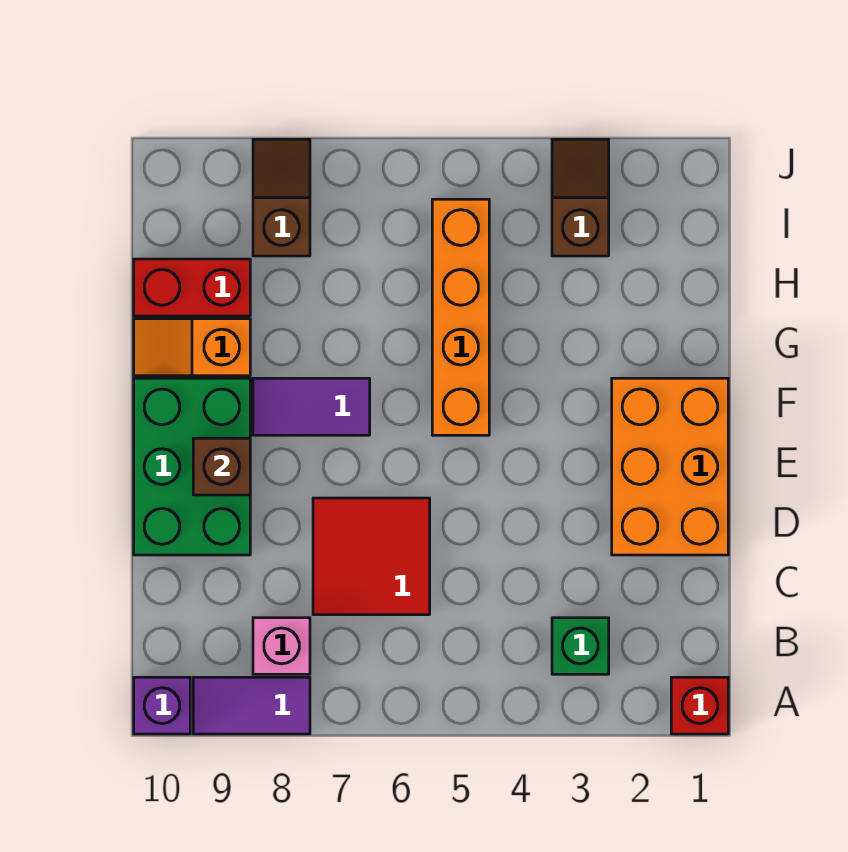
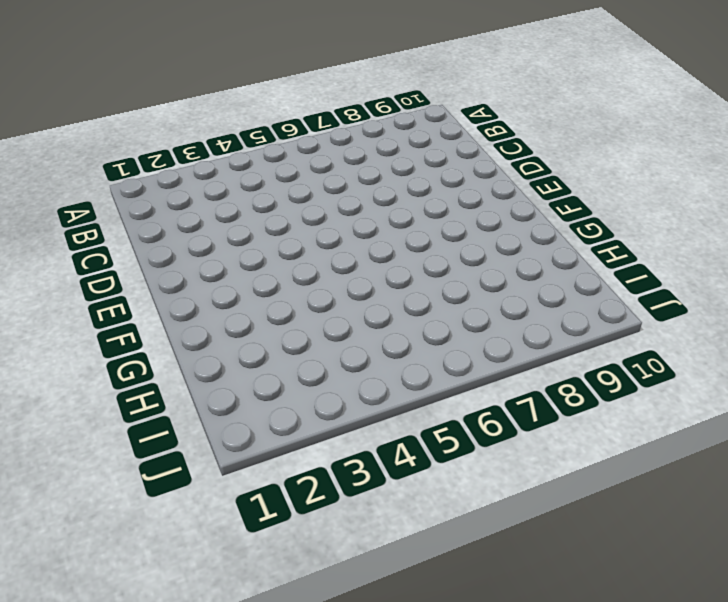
none -> red brick A1 level 1
none -> purple tile A8:A9 level 1
none -> purple brick A10 level 1

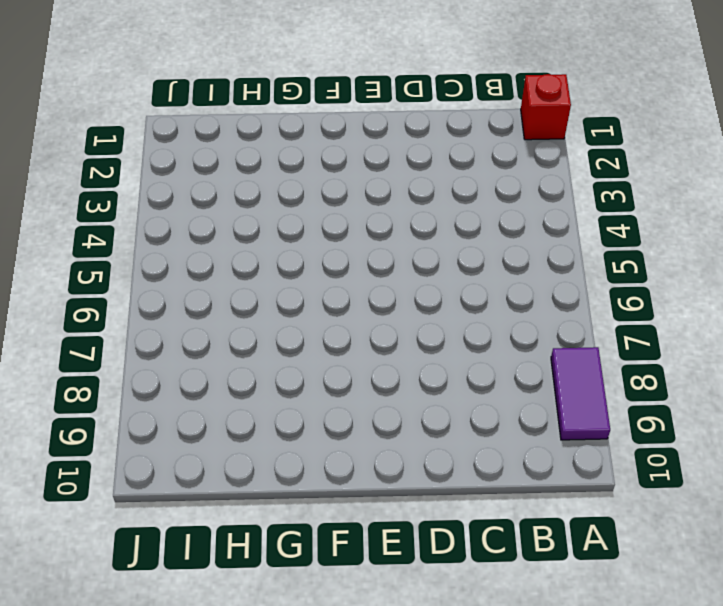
none -> purple brick A10 level 1
none -> green brick B3 level 1
none -> pink brick B8 level 1

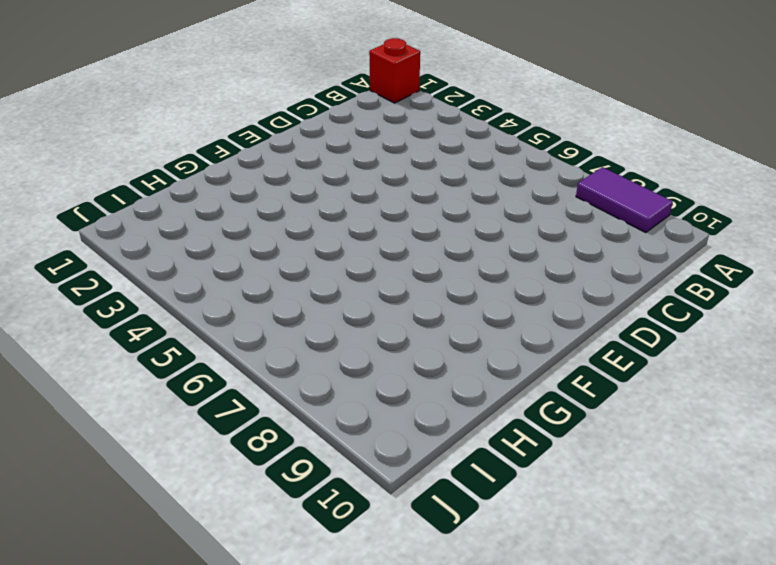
none -> purple brick A10 level 1
none -> green brick B3 level 1
none -> pink brick B8 level 1

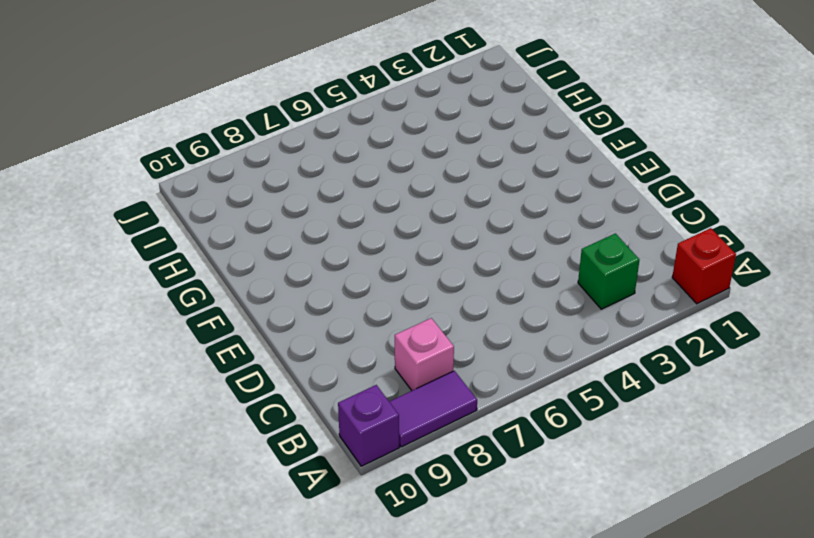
none -> red tile C6:D7 level 1
none -> orange brick D1:F2 level 1
none -> green brick D9:F10 level 1

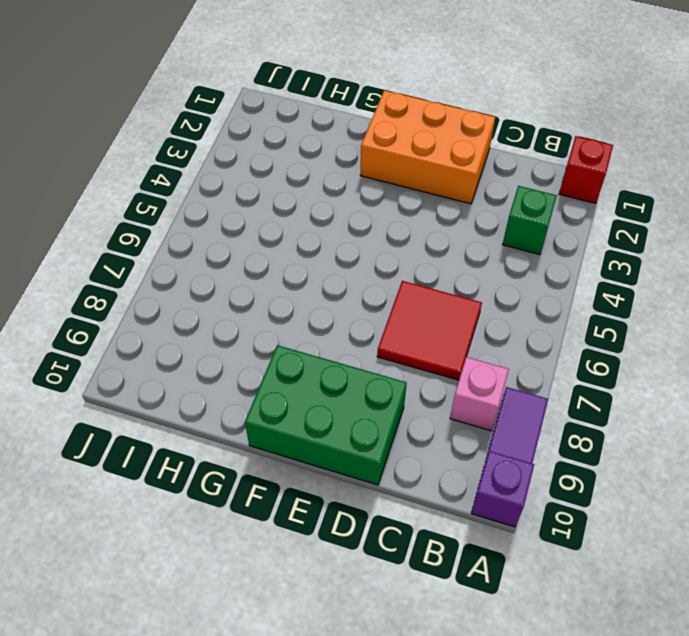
none -> orange brick F5:I5 level 1
none -> purple tile F7:F8 level 1
none -> orange slope G9:G10 level 1 top 9

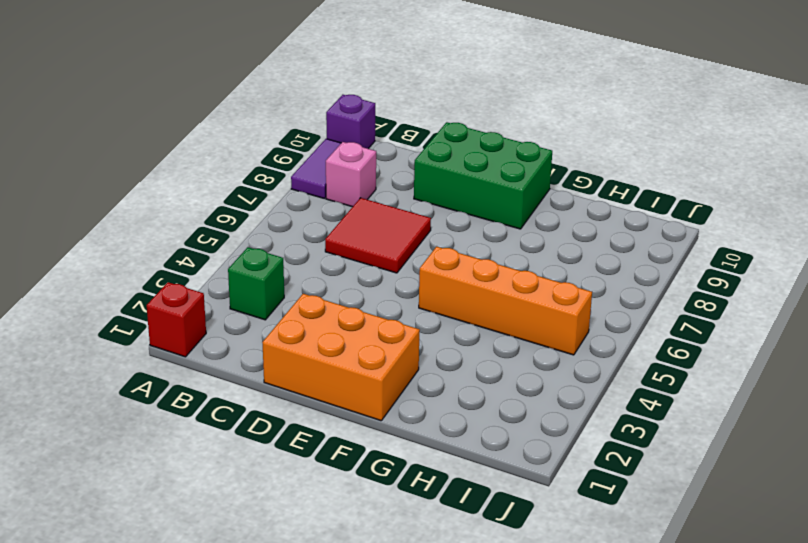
none -> purple tile F7:F8 level 1
none -> orange slope G9:G10 level 1 top 9
none -> red brick H9:H10 level 1

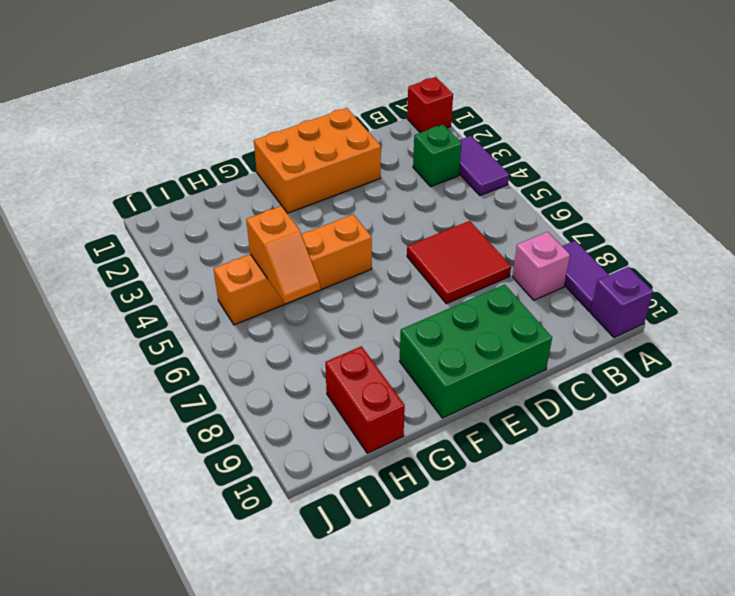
purple tile A3:A4 level 1 -> purple tile F7:F8 level 1
orange slope H5:H6 level 2 top 5 -> orange slope G9:G10 level 1 top 9
none -> brown slope I3:J3 level 1 top I
none -> brown slope I8:J8 level 1 top I
none -> brown brick E9 level 2

